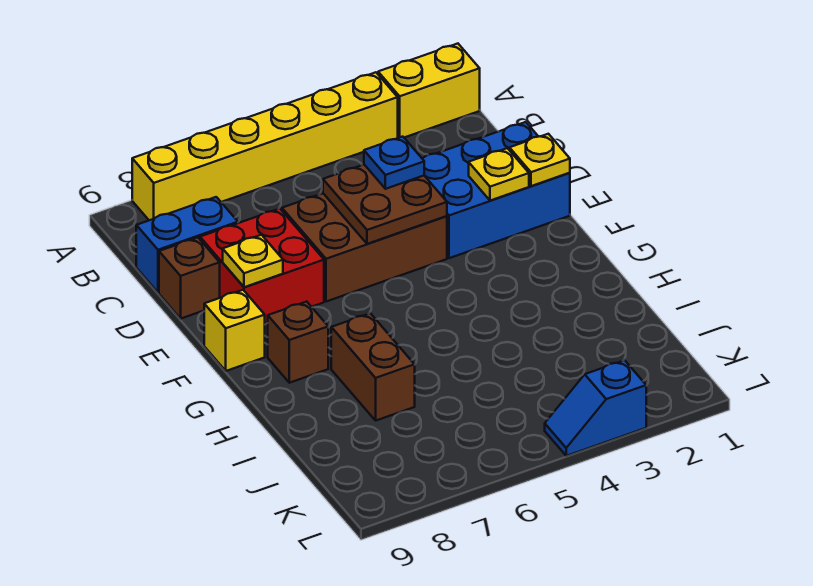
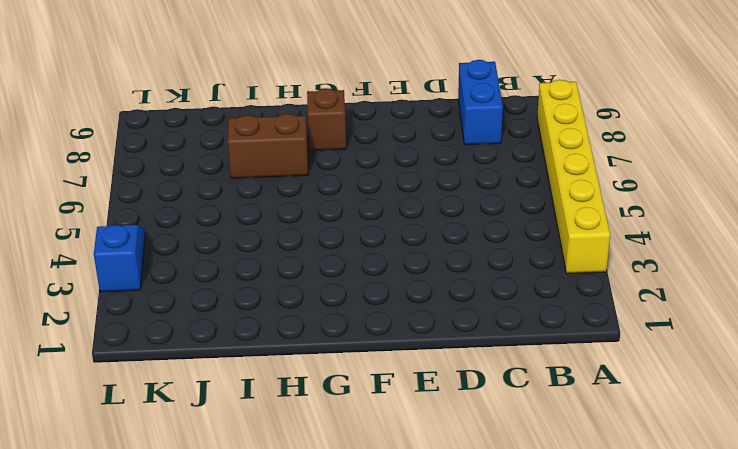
none -> yellow brick A1:A2 level 1
none -> blue brick D1:E3 level 1
none -> brown brick D4:E6 level 1

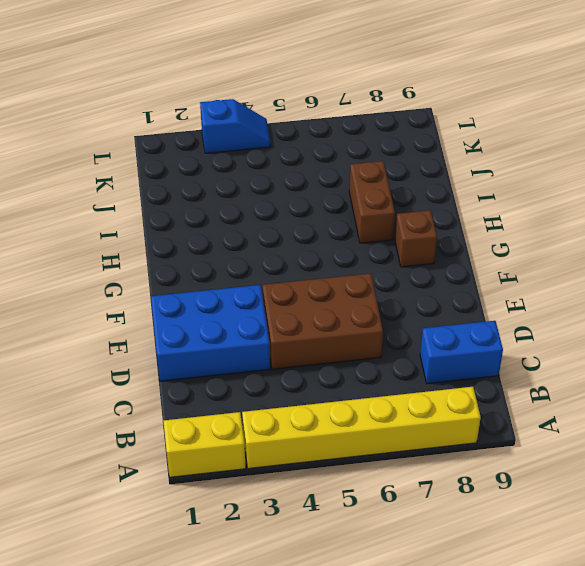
none -> red brick D7:E8 level 1
none -> brown brick D9 level 1
none -> yellow brick F9 level 1

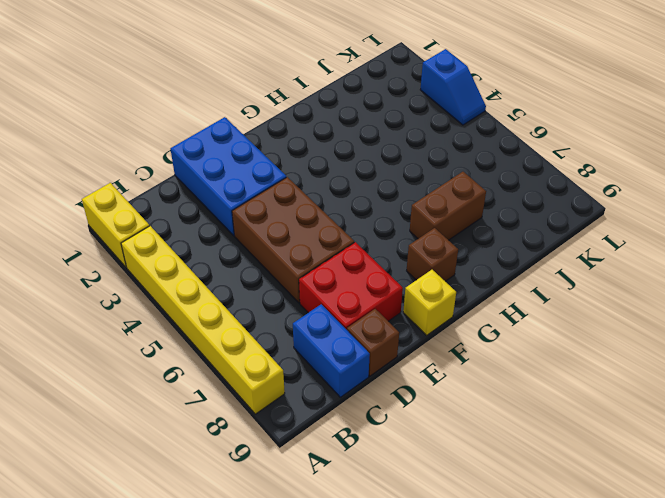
none -> brown plate D4:E5 level 2
none -> yellow plate E1 level 2
none -> yellow plate E2 level 2

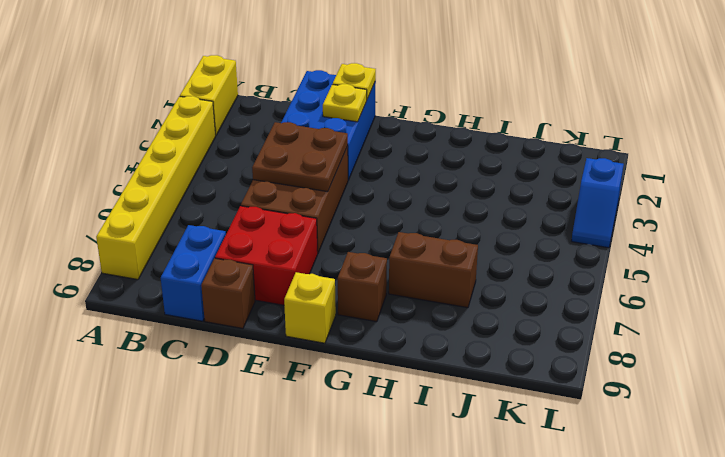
none -> yellow plate E8 level 2
none -> blue plate D4 level 3

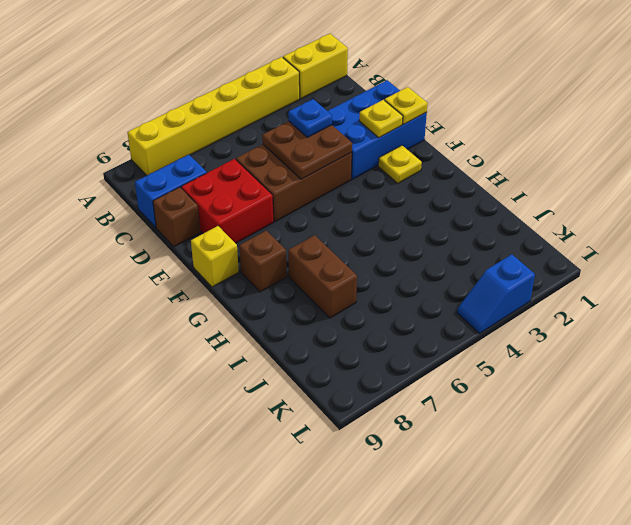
yellow plate F2 level 1 -> yellow plate E8 level 2

